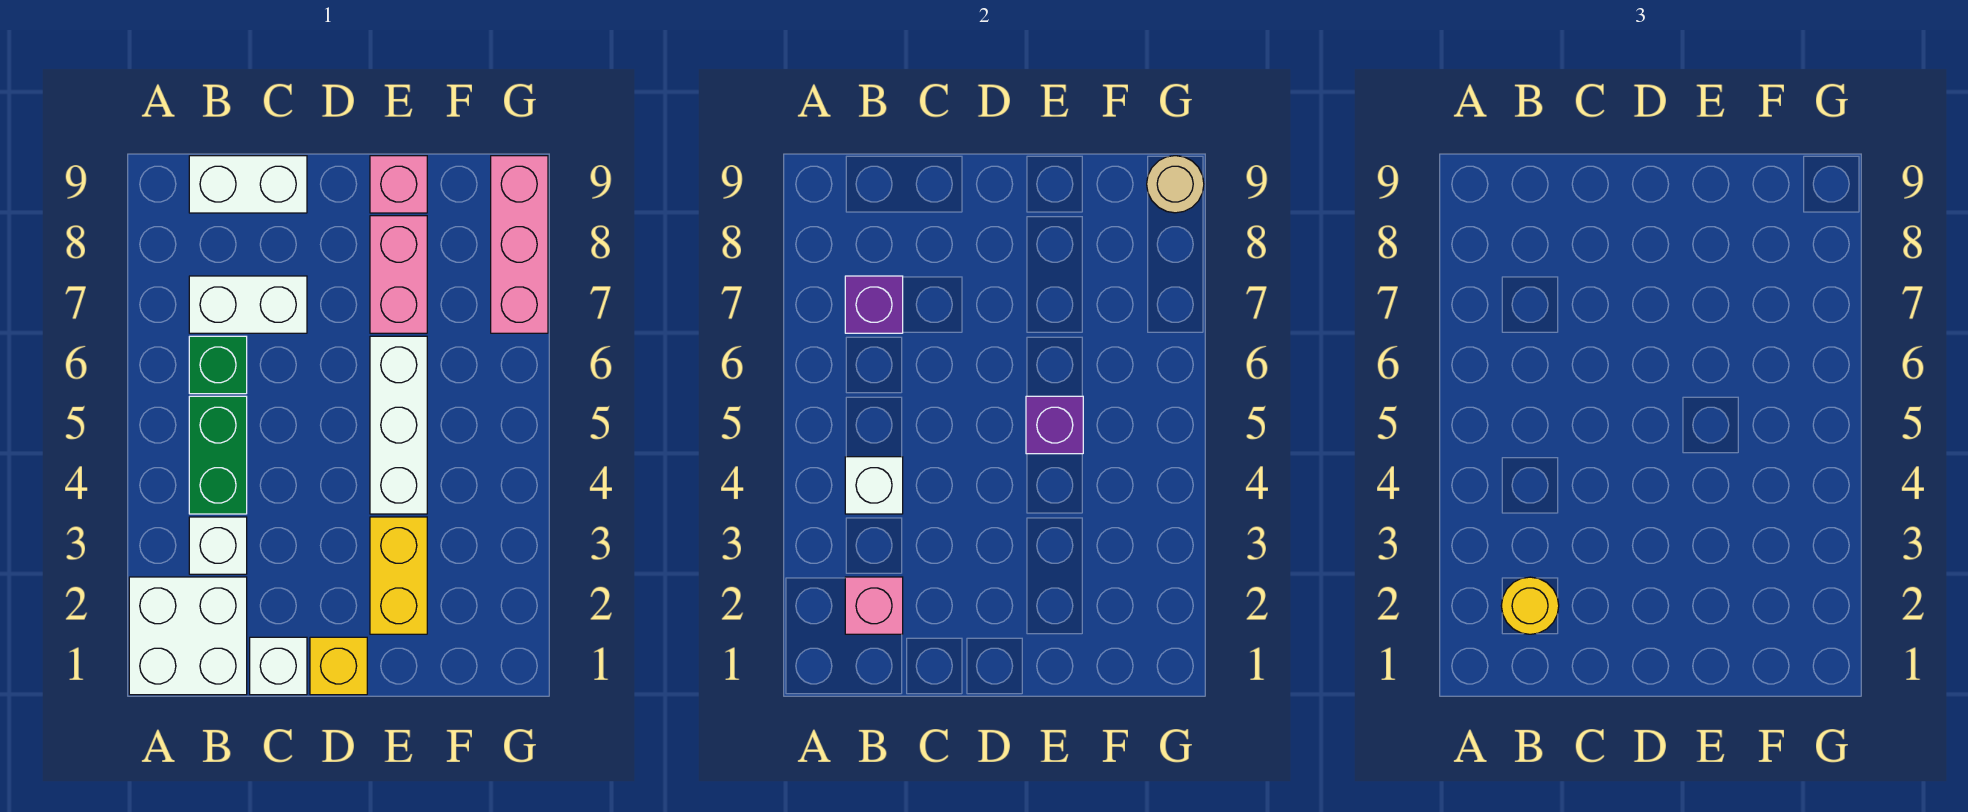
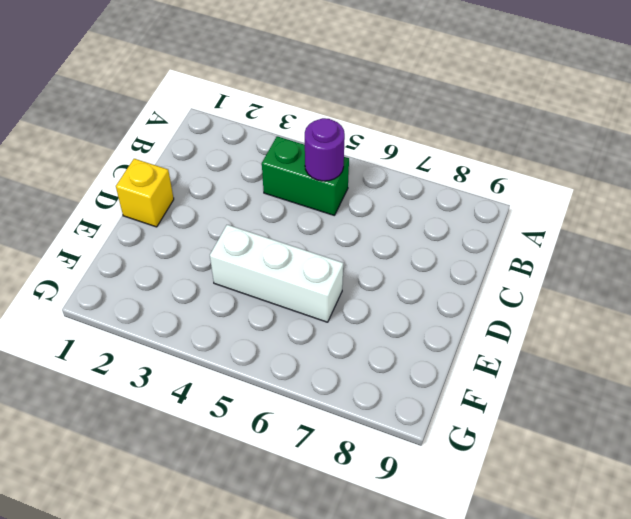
purple round brick B5 level 2 -> none
none -> white brick A1:B2 level 1
none -> white brick B3 level 1
none -> green brick B6 level 1

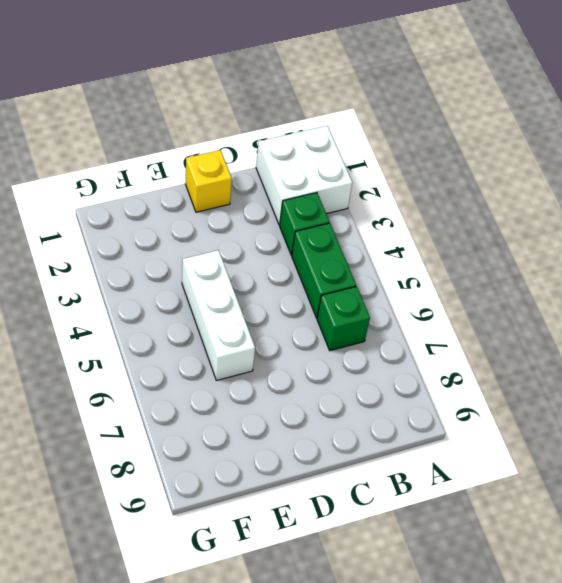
green brick B3 level 1 -> white brick B3 level 1
none -> white brick B7:C7 level 1
none -> white brick B9:C9 level 1
none -> white brick C1 level 1

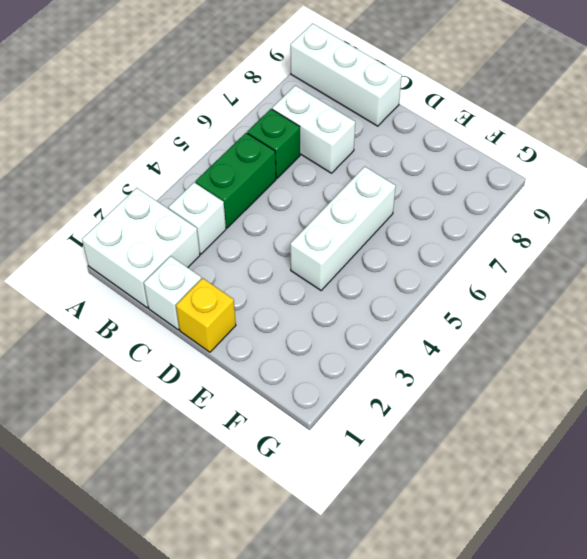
white brick A9:C9 level 1 -> white brick B9:C9 level 1
none -> yellow brick E2:E3 level 1
none -> pink brick E7:E8 level 1
none -> pink brick E9 level 1

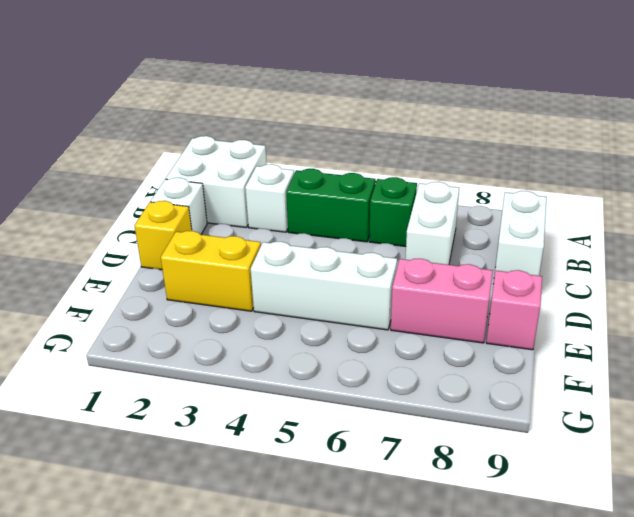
none -> pink brick G7:G9 level 1
none -> pink brick B2 level 2
none -> white brick B4 level 2

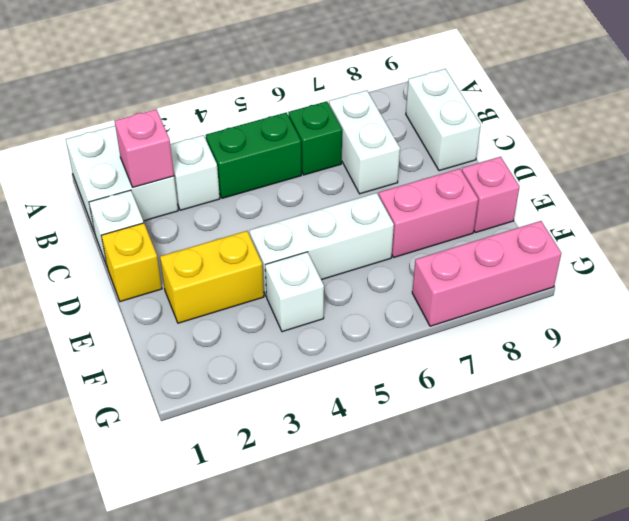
white brick F4 level 1 -> white brick B4 level 2
none -> purple brick B7 level 2
none -> purple brick E5 level 2
none -> tan round brick G9 level 2

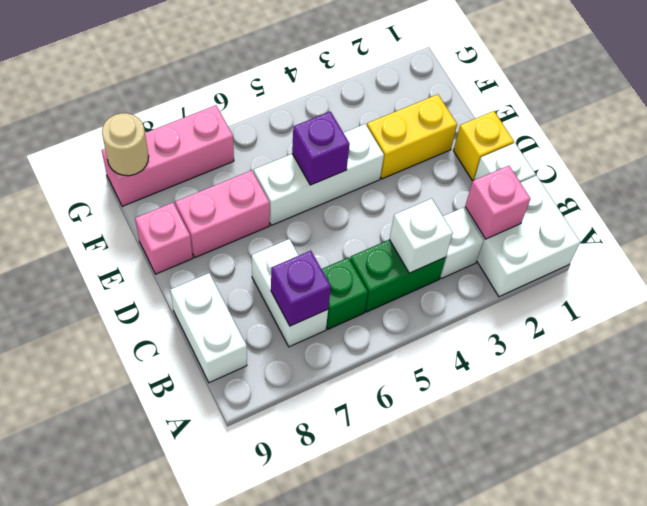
none -> yellow round brick B2 level 3

